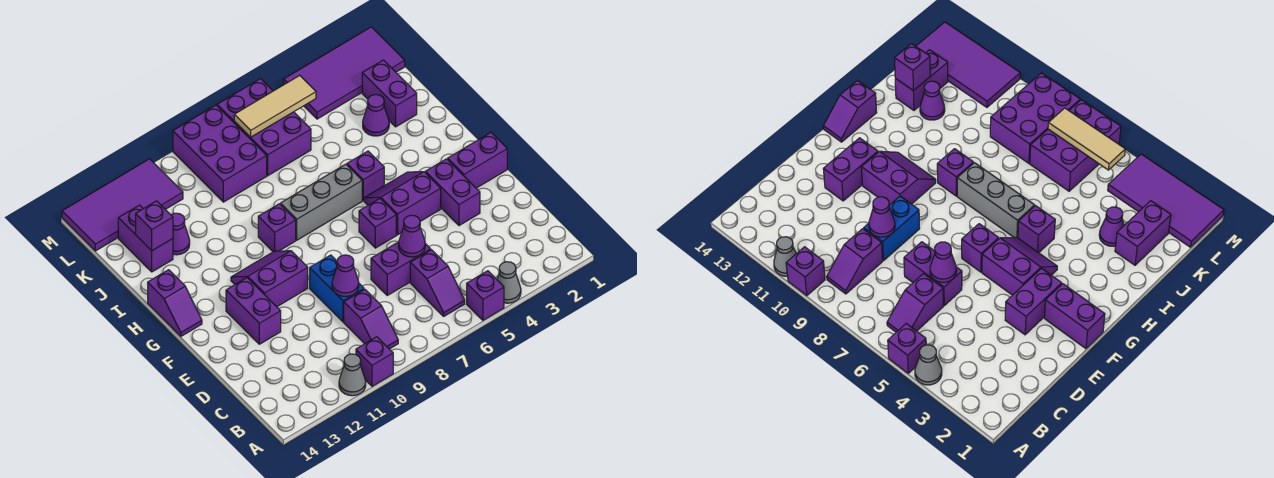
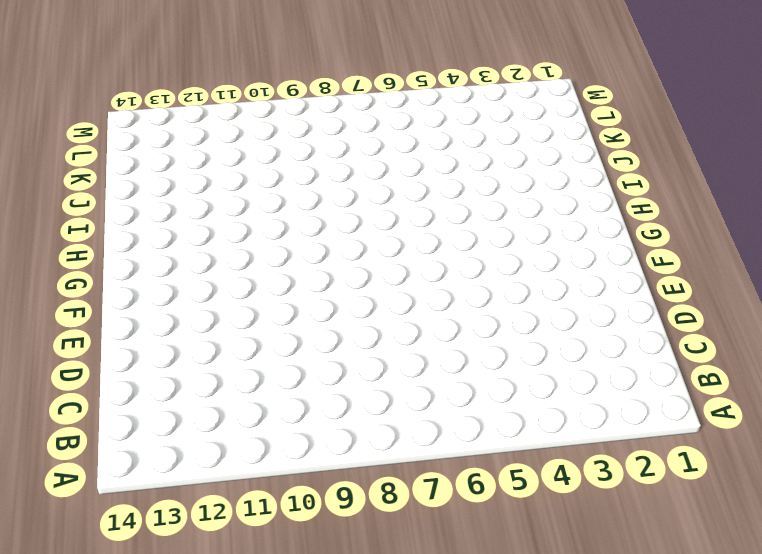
none -> grey cone A4 level 1
none -> purple brick A5 level 1
none -> purple brick A10 level 1
none -> grey cone A11 level 1

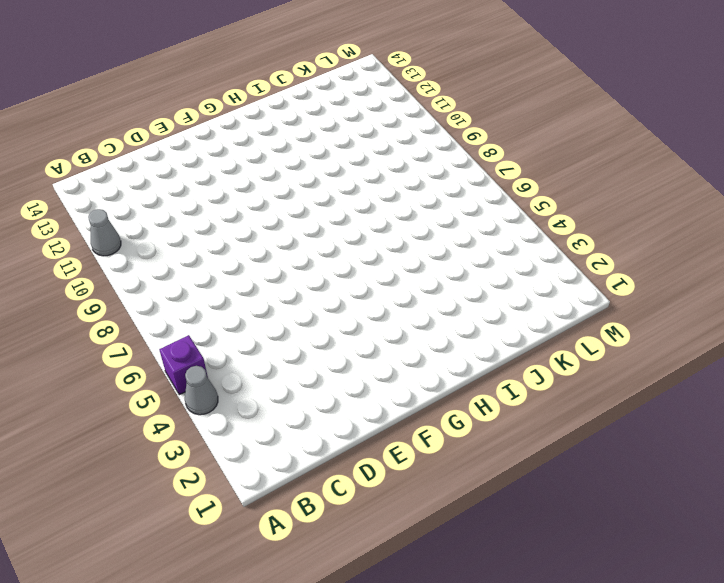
none -> purple brick A10 level 1
none -> purple slope B6:C6 level 1 top C
none -> purple slope B9:C9 level 1 top C
none -> purple brick D6:D7 level 1

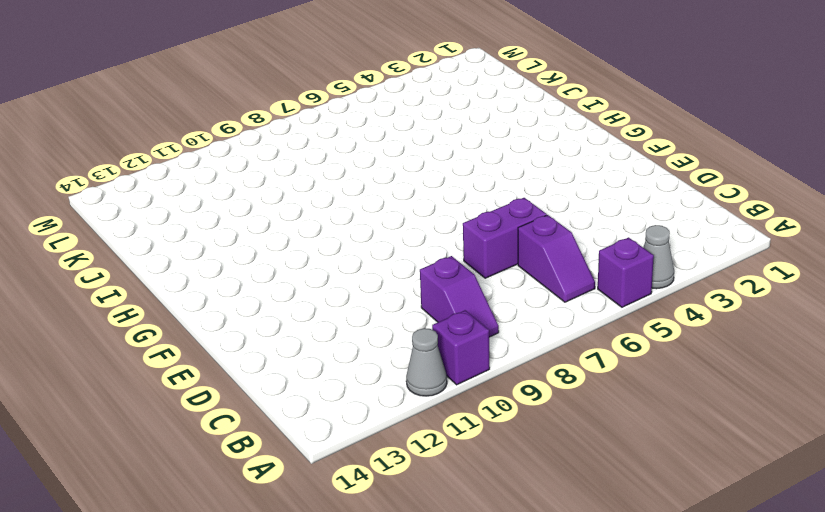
none -> blue brick D9:E9 level 1
none -> purple brick E3:F3 level 1
none -> purple brick E12:F12 level 1
none -> purple brick F1:F2 level 1

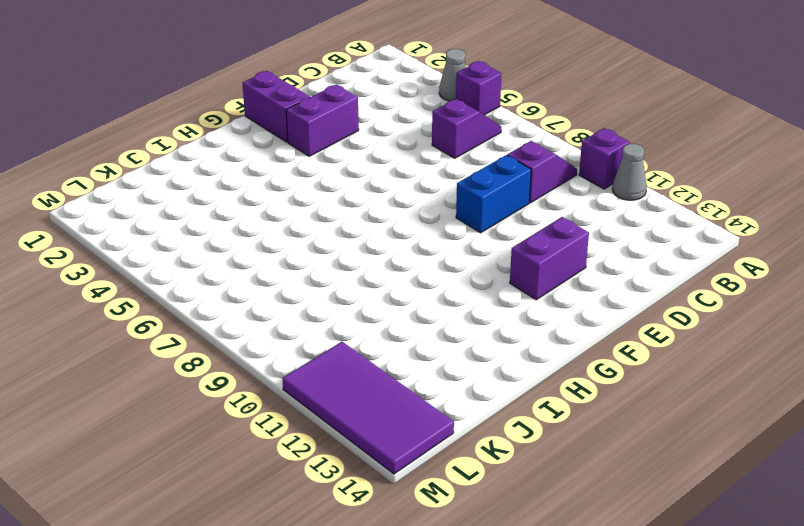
none -> purple brick D6:D7 level 1
none -> purple slope F4:G5 level 1 top F
none -> purple brick F6 level 1
none -> purple slope F10:G11 level 1 top F

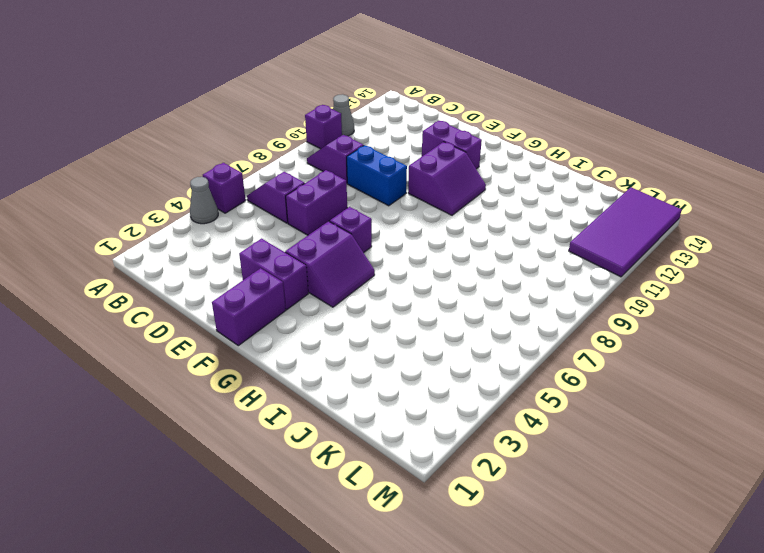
none -> purple slope G14:H14 level 1 top H
none -> purple brick H5 level 1
none -> grey brick H6:H8 level 1
none -> purple brick H9 level 1

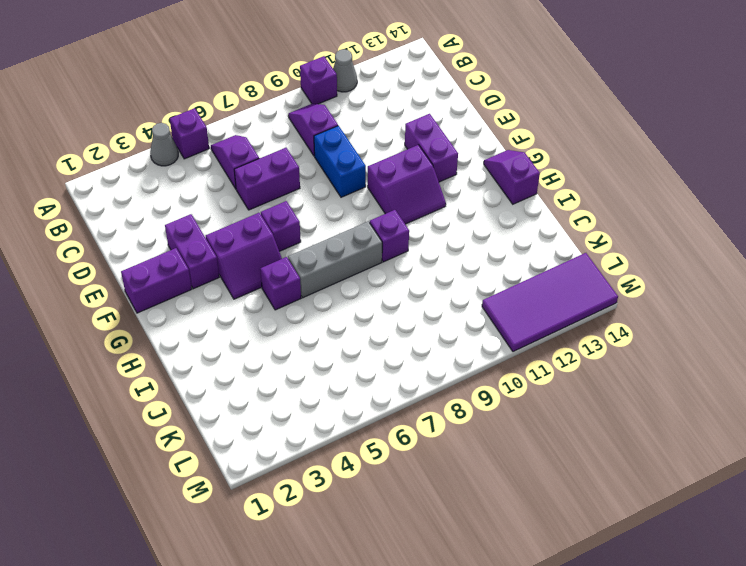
none -> purple brick J2:K2 level 1
none -> purple cone J3 level 1
none -> purple cone J12 level 1
none -> purple brick J13:K13 level 1

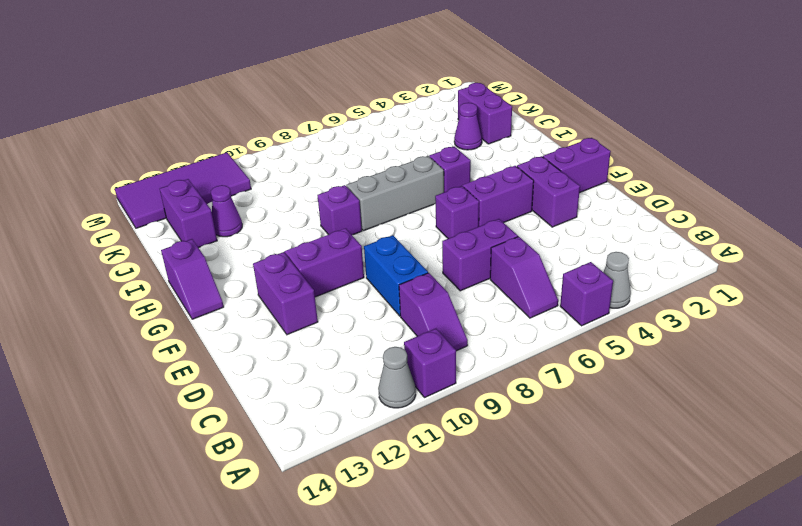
none -> purple brick K6:M7 level 1
none -> purple brick K8:M9 level 1
none -> purple tile L1:M4 level 1
none -> purple cone D6 level 2

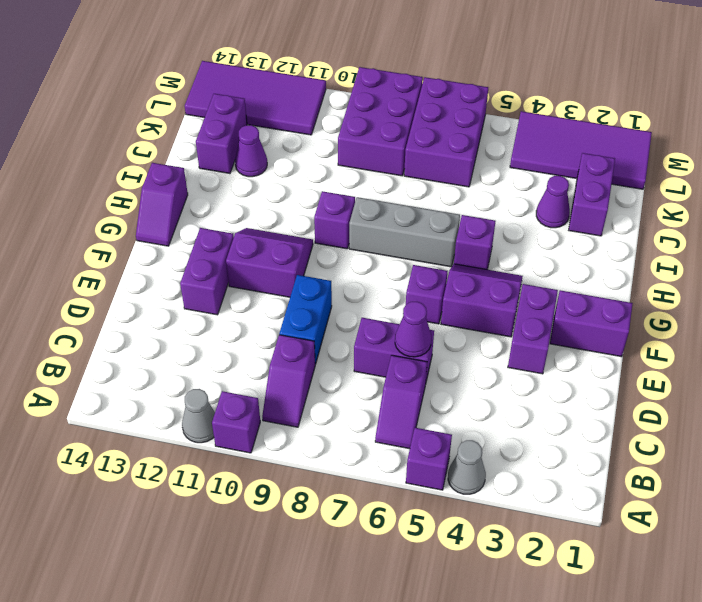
none -> purple cone D9 level 2
none -> purple brick J13 level 2
none -> tan tile L5:L7 level 2

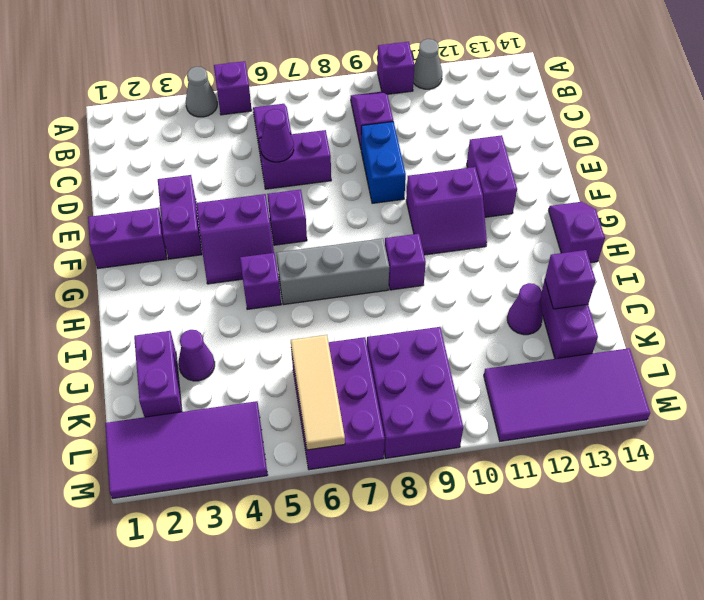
tan tile K6:M6 level 2 -> tan tile L5:L7 level 2
none -> purple cone D9 level 2

